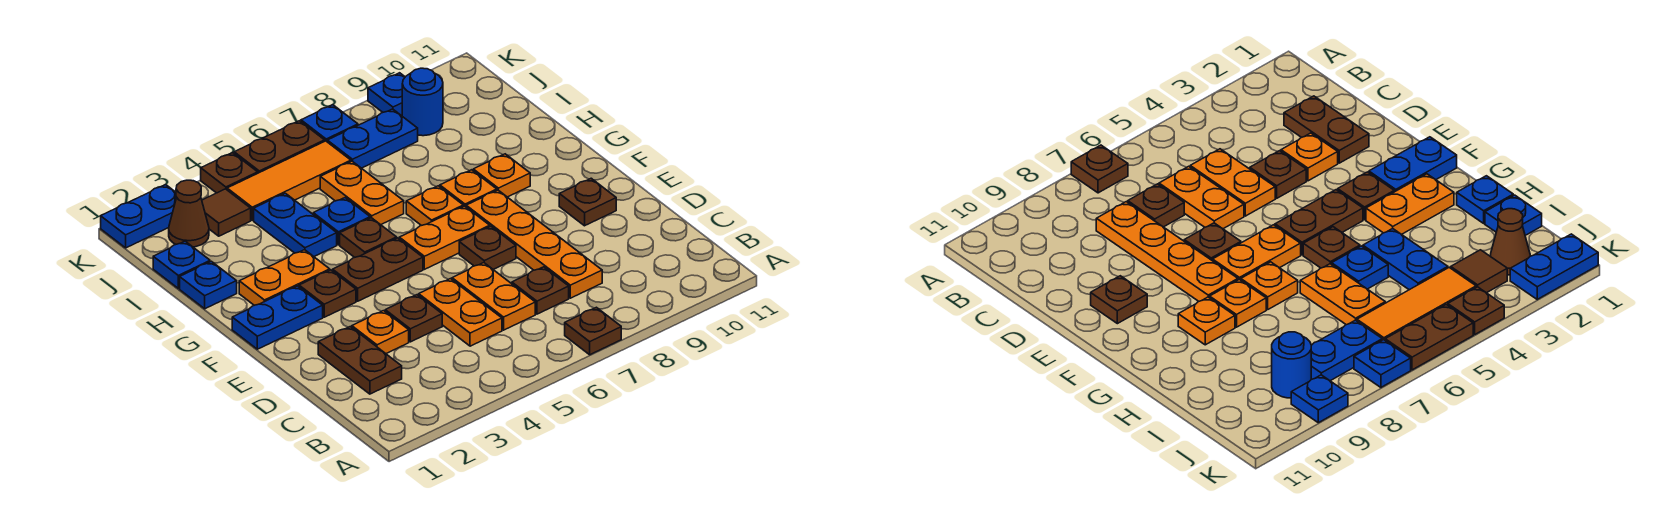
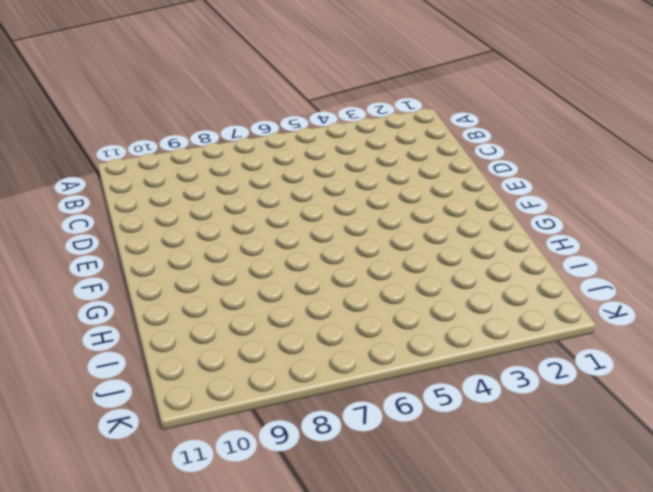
none -> brown plate A7 level 1
none -> brown plate C2:D2 level 1
none -> orange plate C5:D5 level 1
none -> orange plate C6:D6 level 1

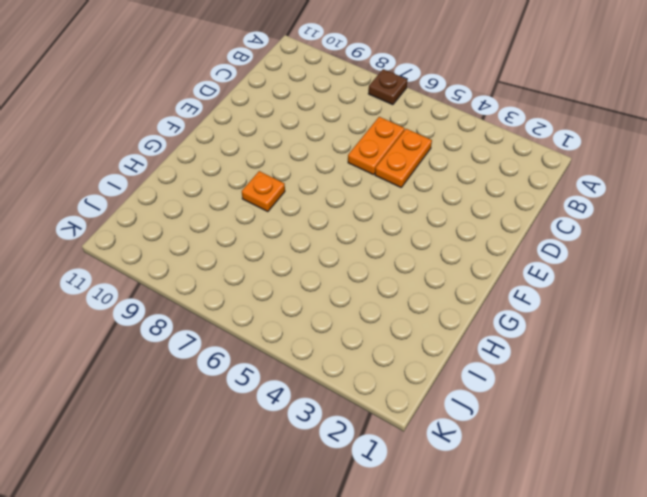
none -> brown plate C2:D2 level 1
none -> brown plate C7 level 1
none -> orange plate C8:F8 level 1
none -> orange plate D3 level 1

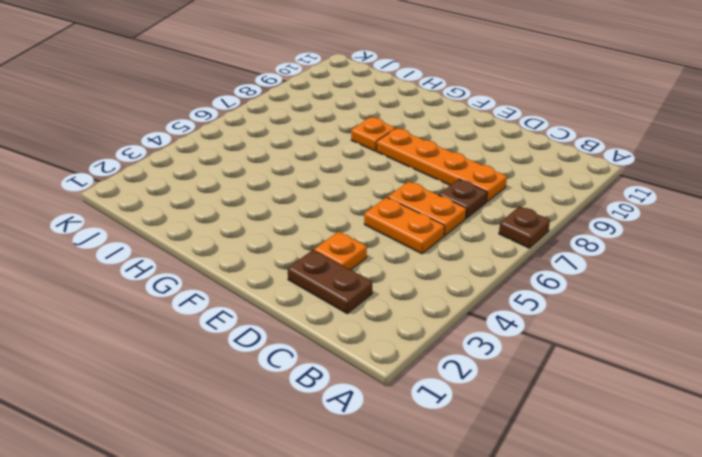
none -> brown plate D4 level 1
none -> brown plate E7 level 1
none -> brown plate E10 level 1
none -> blue plate F1:F2 level 1

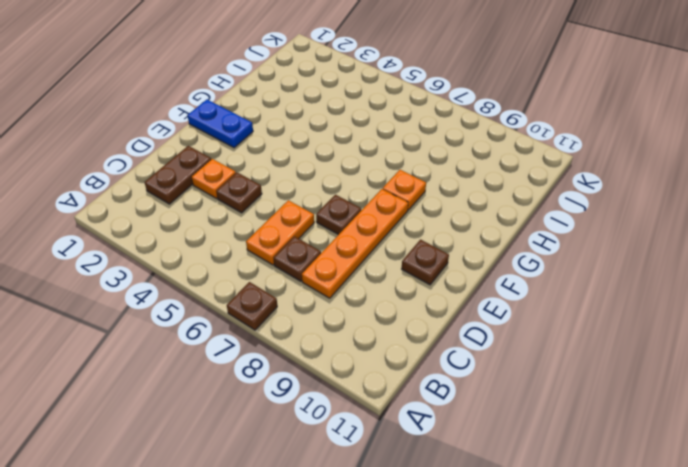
none -> orange plate C5:D5 level 1
none -> brown plate F3 level 1
none -> brown plate F4:F5 level 1
none -> orange plate F6:F7 level 1

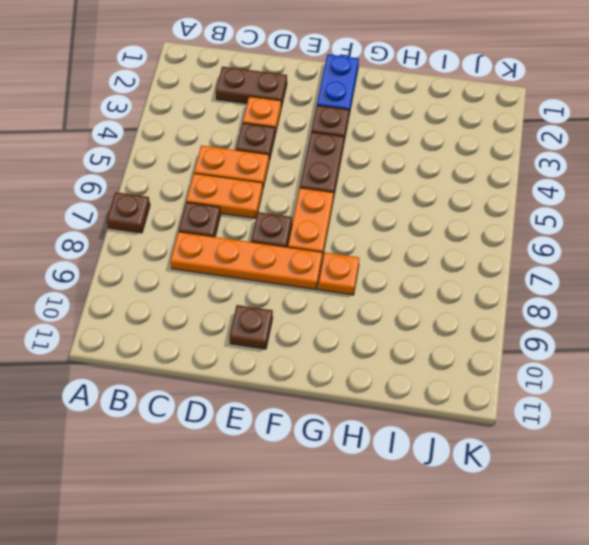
none -> orange plate G2:G3 level 1
none -> brown plate G5 level 1
none -> orange plate G7 level 1
none -> orange plate G9 level 1

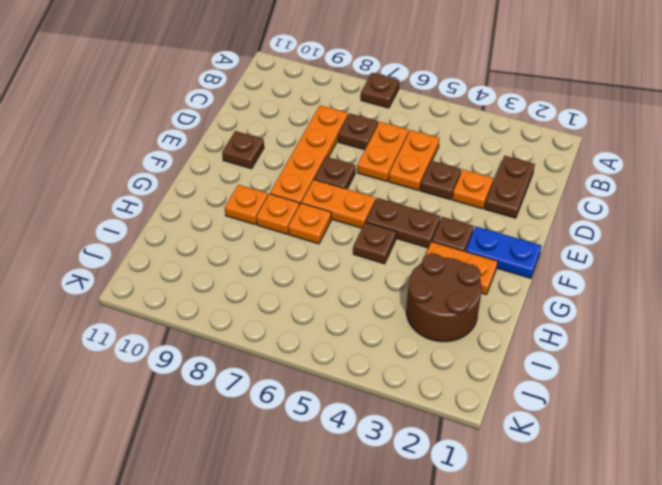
brown round brick H2:I3 level 1 -> none
none -> blue plate H1 level 1
none -> blue plate H4:I4 level 1
none -> blue plate H5 level 1
none -> orange plate H6:I6 level 1

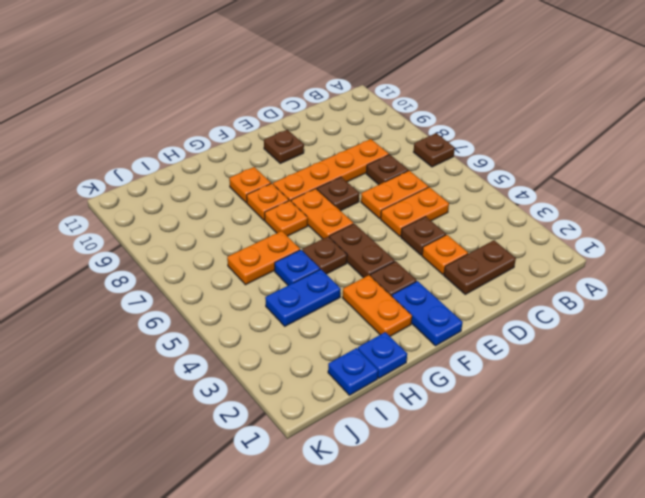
none -> brown cone J2 level 1
none -> brown tile J3 level 1
none -> orange tile J4:J6 level 1
none -> blue plate J7:J8 level 1

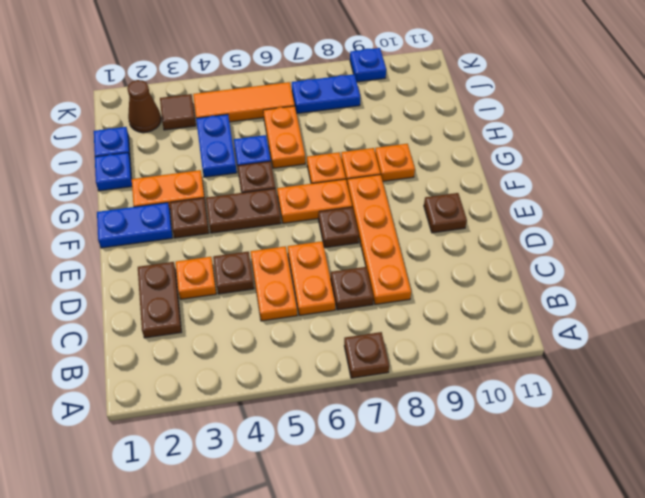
none -> blue round brick J9 level 1
none -> blue plate K1:K2 level 1
none -> brown plate K4 level 1
none -> brown plate K5:K6 level 1

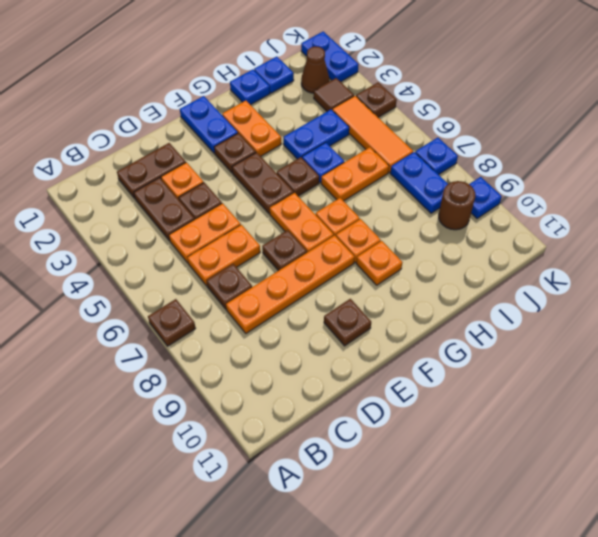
brown plate C3:C4 level 1 -> brown plate K5:K6 level 1
brown round brick J9 level 1 -> blue round brick J9 level 1

